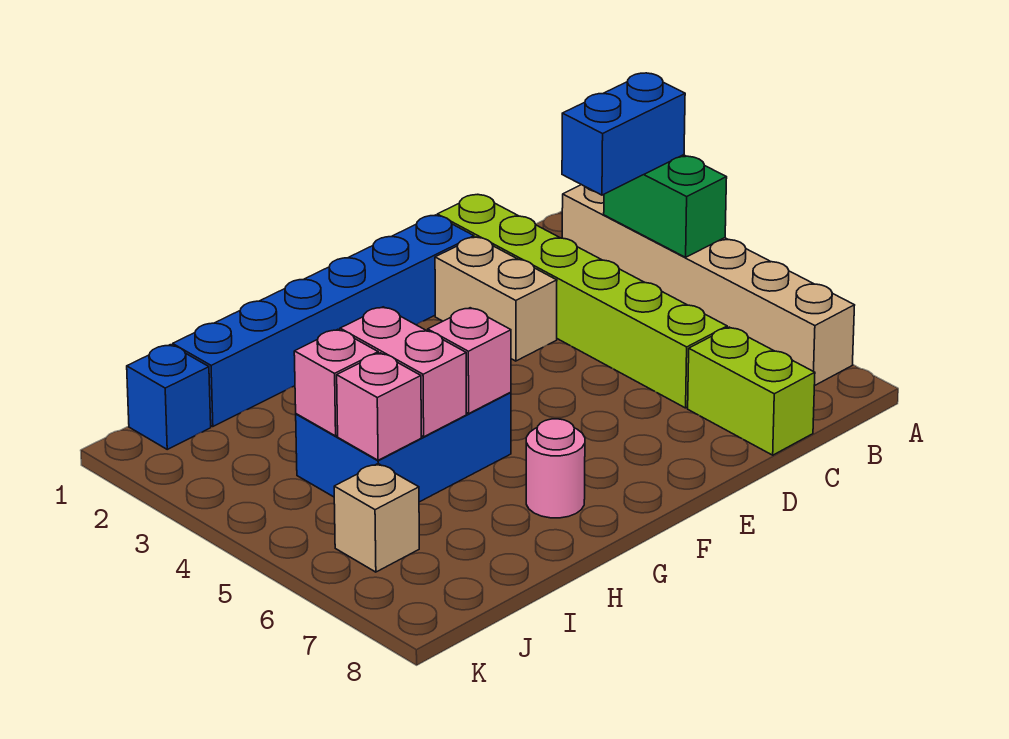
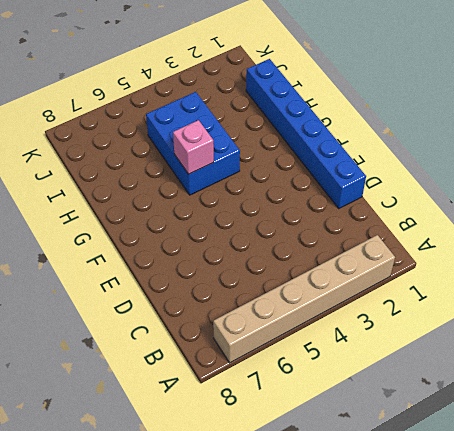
none -> lime brick C1:C6 level 1
none -> lime brick C7:C8 level 1
none -> tan brick D2:D3 level 1

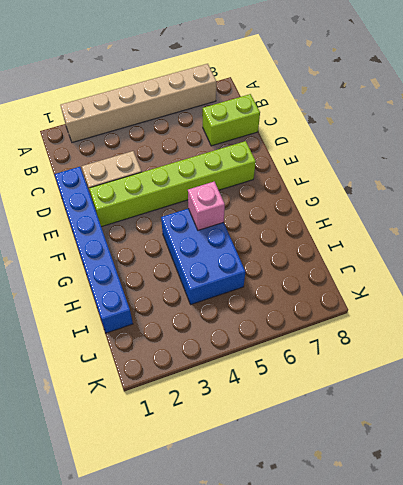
lime brick E2:E7 level 1 -> lime brick C1:C6 level 1
none -> pink round brick G7 level 1
none -> blue brick J1 level 1
none -> tan brick J6 level 1

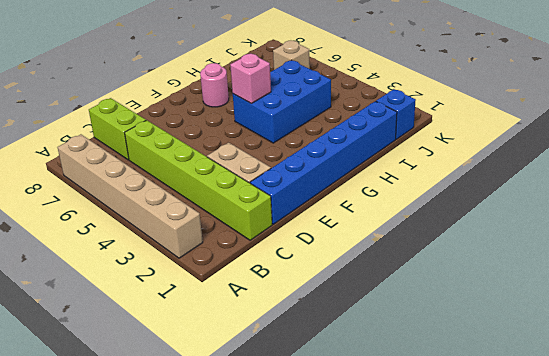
none -> green brick A3:A4 level 2
none -> pink brick H4:H5 level 2
none -> pink brick I4 level 2

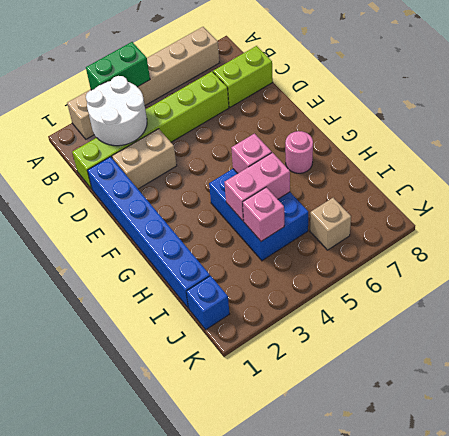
white round brick B2:C3 level 2 -> none
none -> pink brick I5 level 2
none -> blue brick A3:B3 level 3

